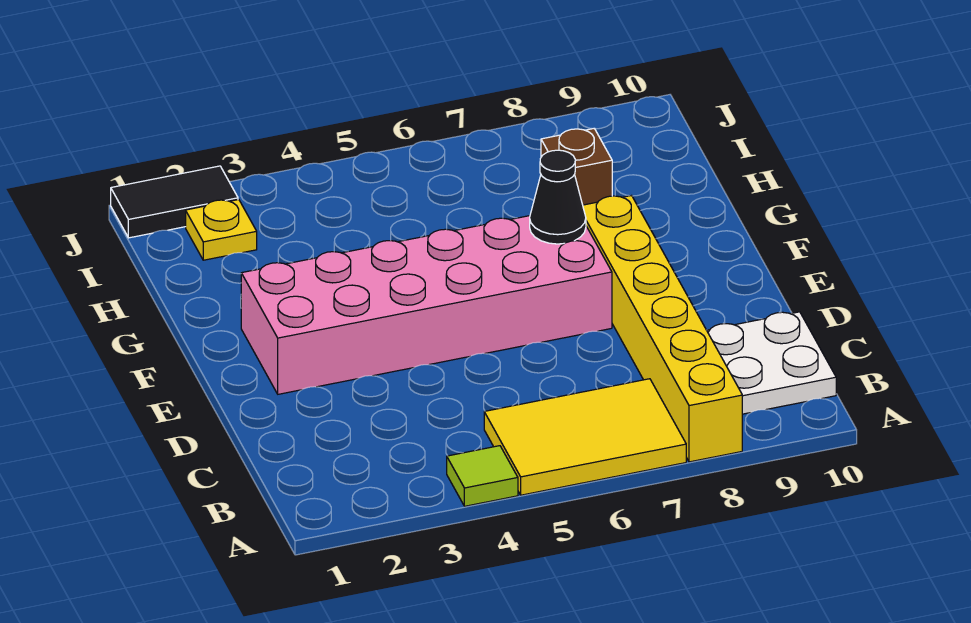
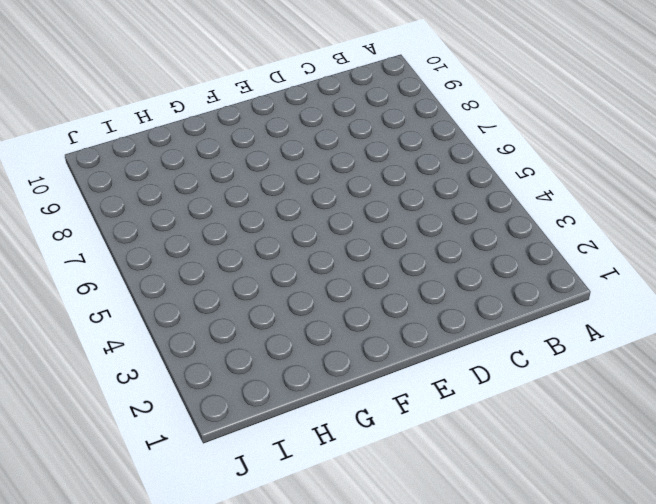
none -> lime tile A4 level 1
none -> yellow tile A5:B7 level 1

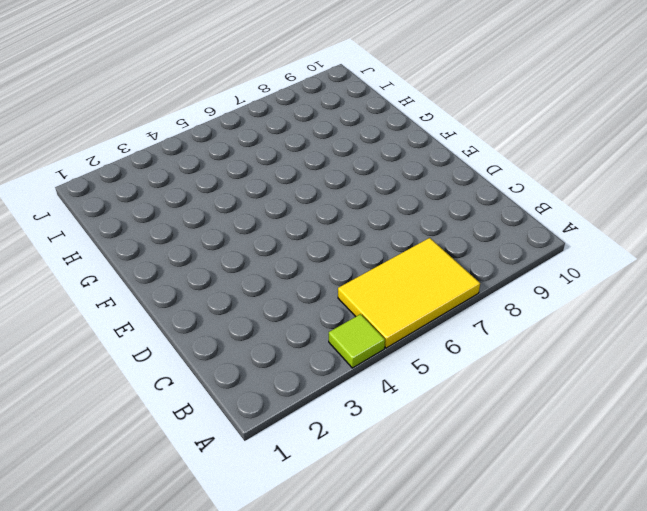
none -> yellow brick A8:F8 level 1
none -> white plate B9:C10 level 1

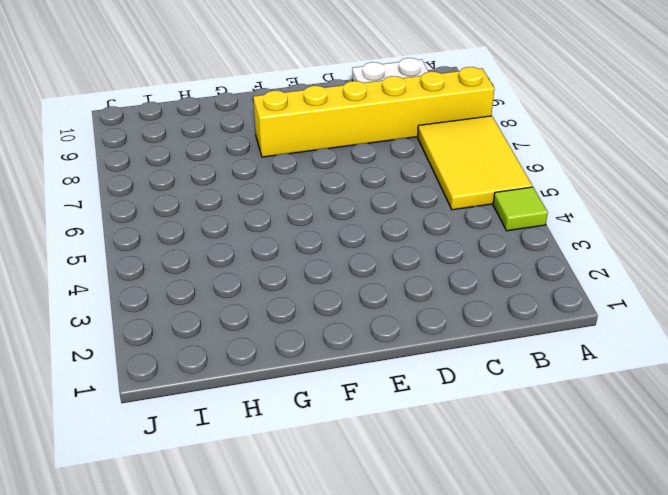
none -> pink brick E2:F7 level 1
none -> brown brick H8 level 1

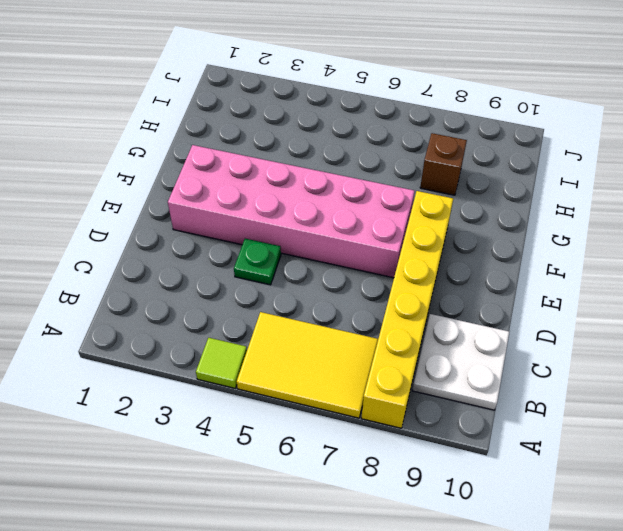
green plate D4 level 1 -> none
none -> yellow plate I2 level 1
none -> black tile J1:J2 level 1

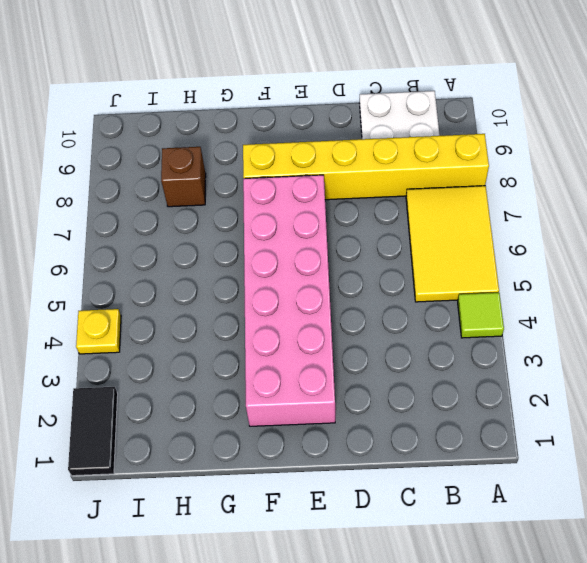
yellow plate J4 level 1 -> yellow plate I2 level 1
none -> black cone F7 level 2

